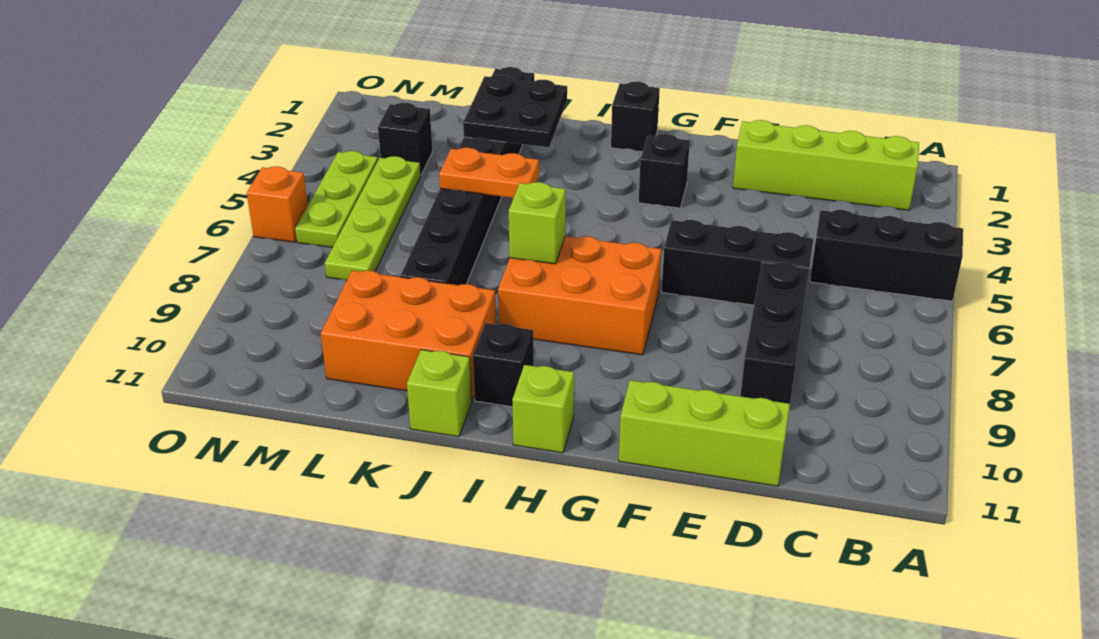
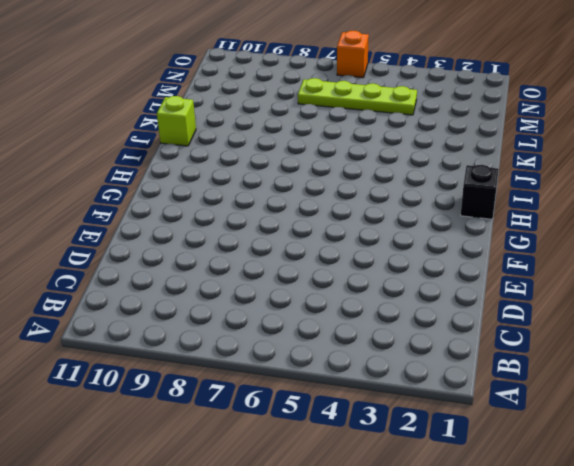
none -> black brick A5:C5 level 1
none -> lime brick B2:E2 level 1
none -> black brick D6:F6 level 1

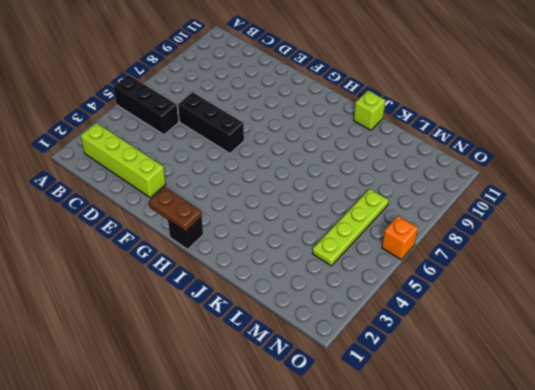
brown plate G1:H1 level 2 -> none
none -> black brick D7:D9 level 1
none -> lime brick D11:F11 level 1
none -> black brick G3 level 1

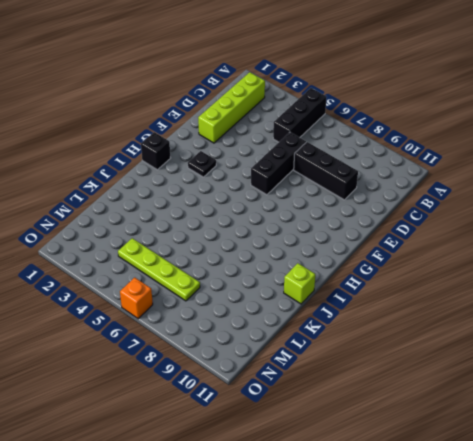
black plate G3 level 1 -> black brick G3 level 1
none -> lime brick D11:F11 level 1
none -> orange brick G7:I8 level 1
none -> lime brick H11 level 1

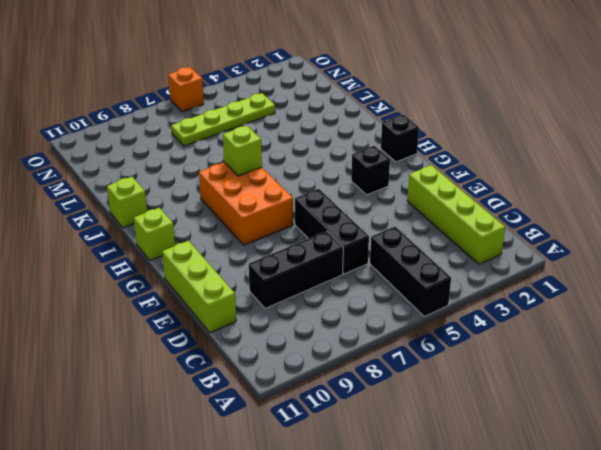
none -> black brick I10 level 1
none -> orange brick J9:L10 level 1
none -> black brick K1:K8 level 1

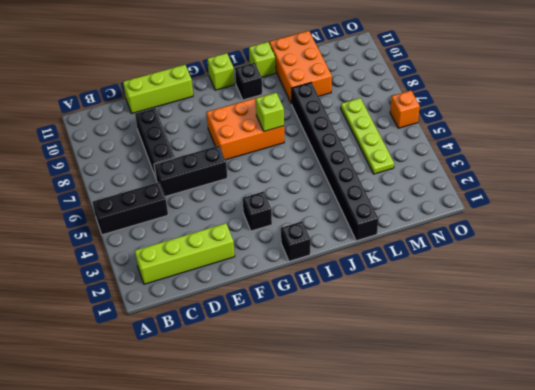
orange brick K9:L11 level 1 -> orange brick J9:L10 level 1
none -> black brick M3 level 1
none -> lime plate N4:N6 level 1
none -> black plate J2:K3 level 2

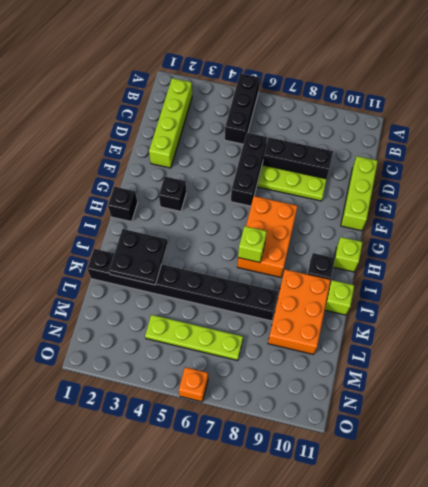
lime plate E7:E9 level 1 -> lime plate N4:N6 level 1
none -> black brick M3 level 1
none -> orange plate J5:K5 level 2

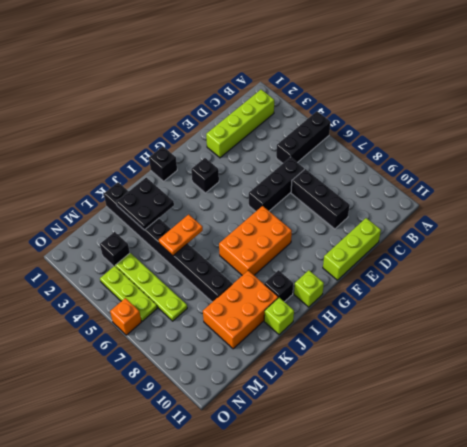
none -> lime brick I7 level 2

